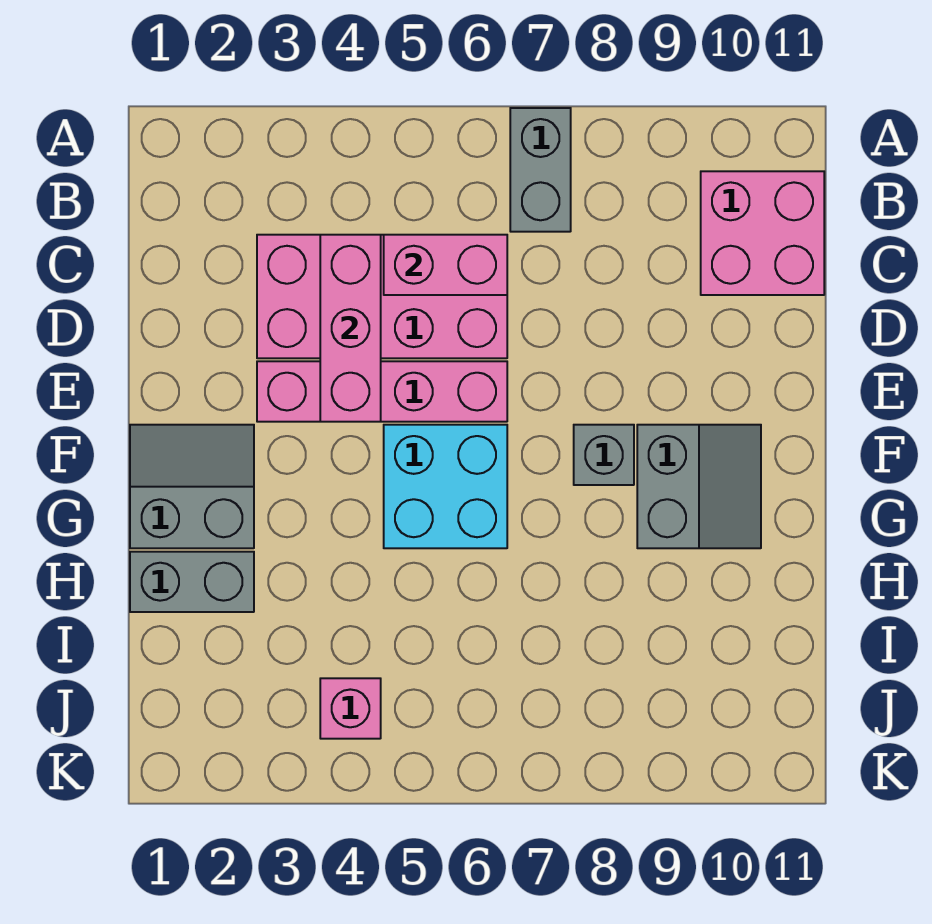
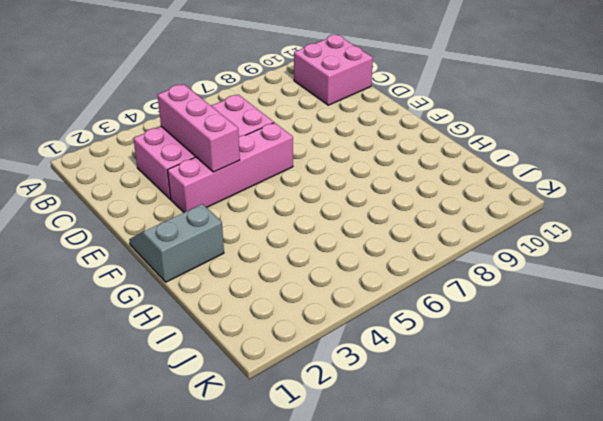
none -> grey brick A7:B7 level 1
none -> cyan brick F5:G6 level 1
none -> grey brick F8 level 1

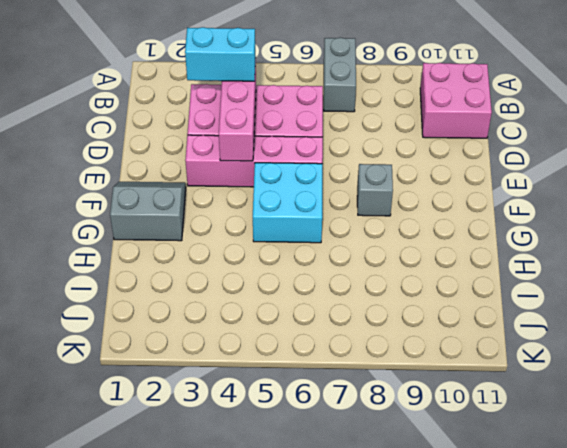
cyan brick C3:C4 level 3 -> none
none -> grey slope F9:G10 level 1 top 9
none -> grey brick H1:H2 level 1
none -> pink brick J4 level 1

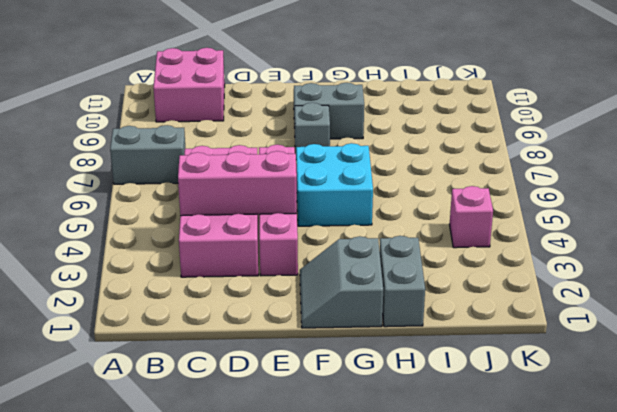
none -> pink brick C5:C6 level 2

